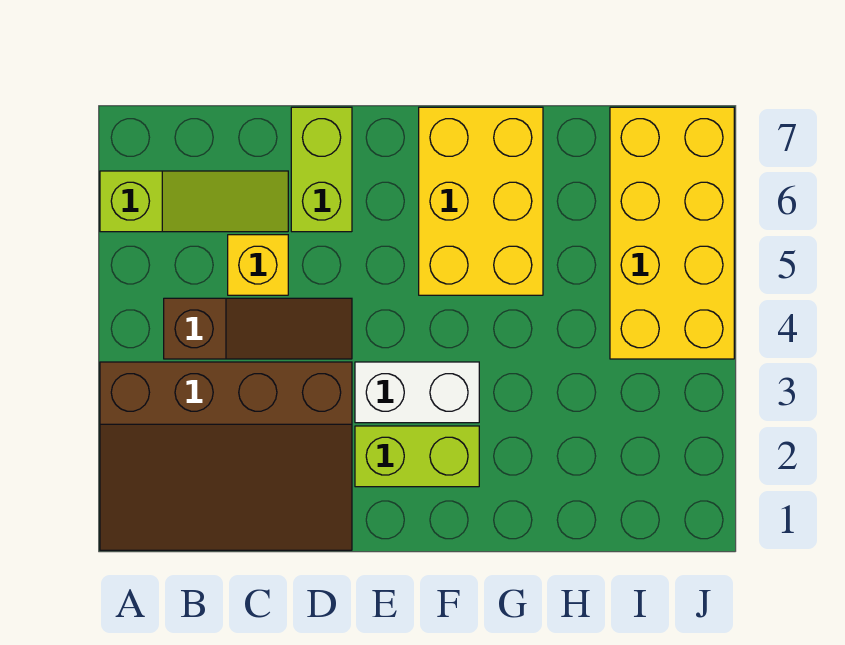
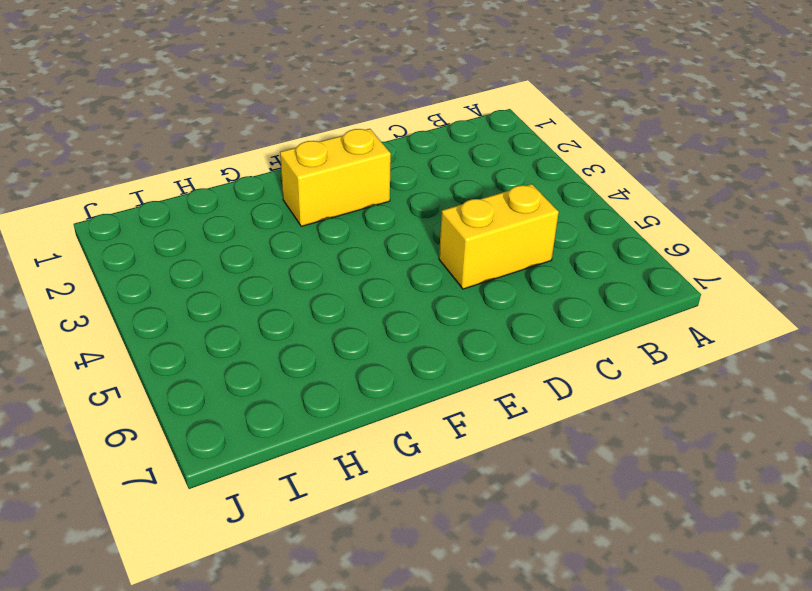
yellow brick C5:D5 level 1 -> yellow brick C5 level 1
yellow brick E2:F2 level 1 -> lime brick E2:F2 level 1
none -> brown slope A1:D3 level 1 top 3
none -> lime slope A6:C6 level 1 top A

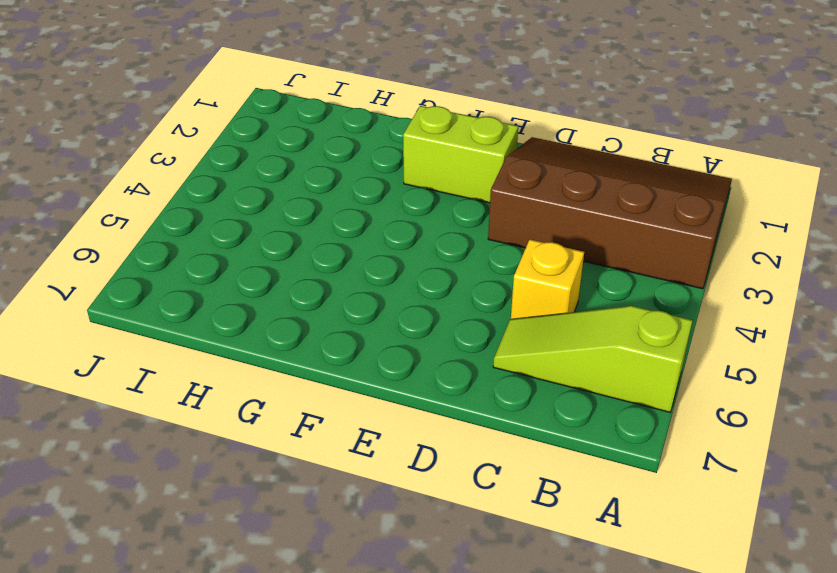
none -> brown slope B4:D4 level 1 top B
none -> lime brick D6:D7 level 1

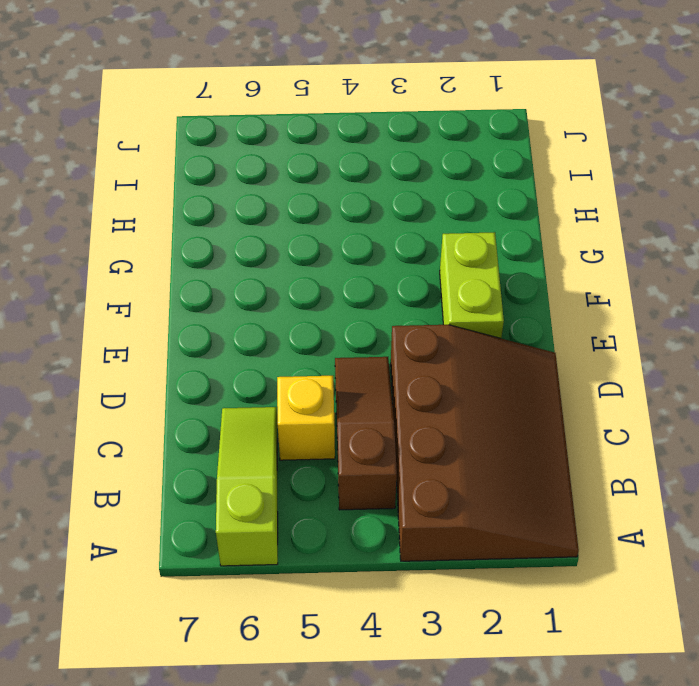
none -> lime brick D6:D7 level 1
none -> white brick E3:F3 level 1

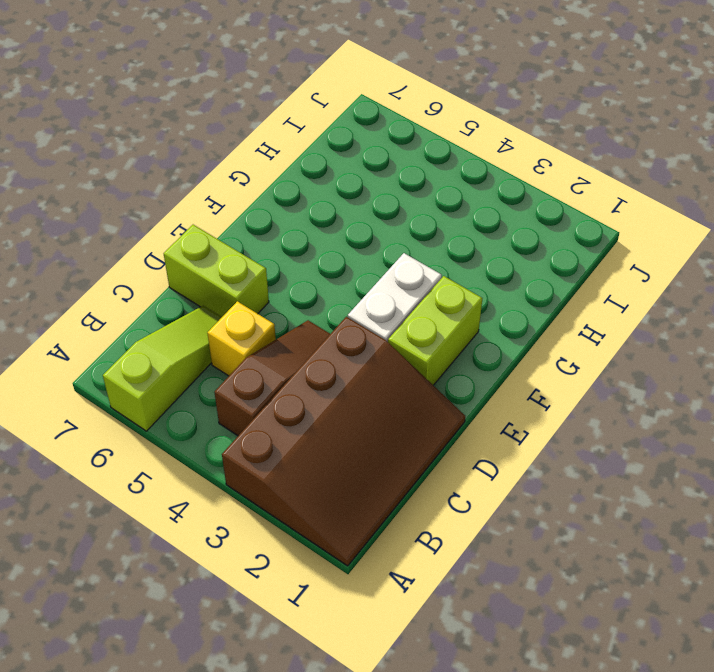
none -> yellow brick F5:G7 level 1
none -> yellow brick I4:J7 level 1

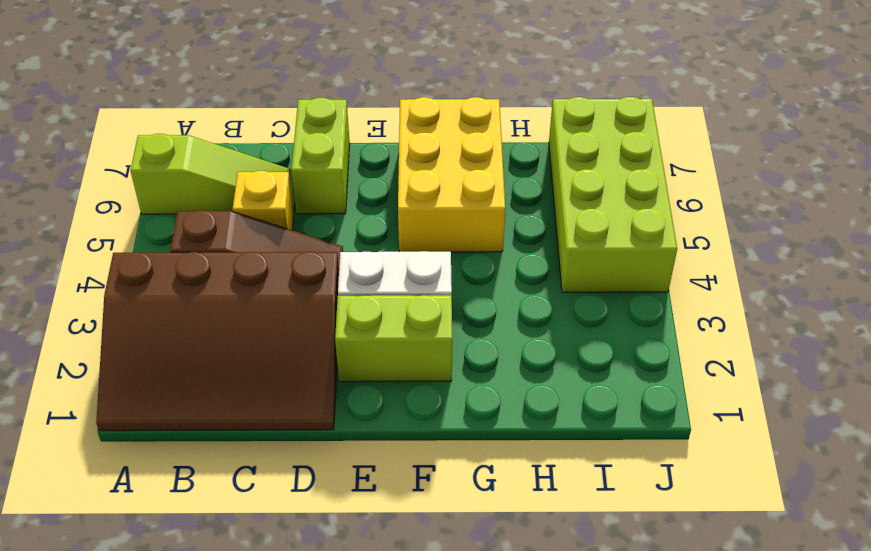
lime brick I4:J7 level 1 -> yellow brick I4:J7 level 1

